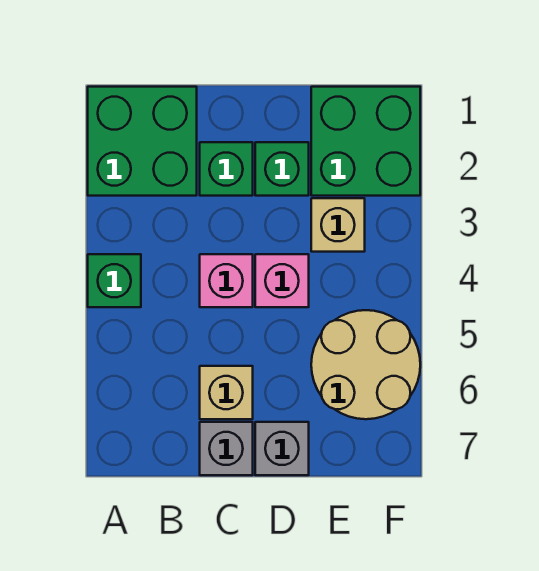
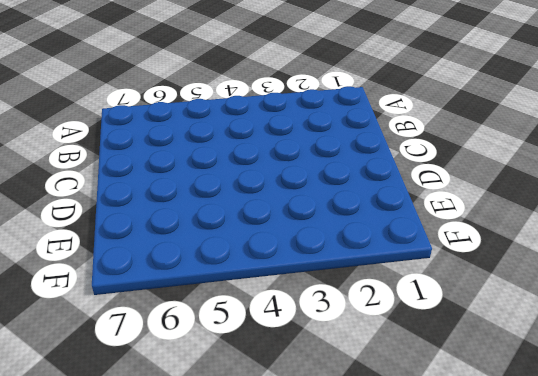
none -> green brick A1:B2 level 1
none -> green brick A4 level 1
none -> green brick C2 level 1

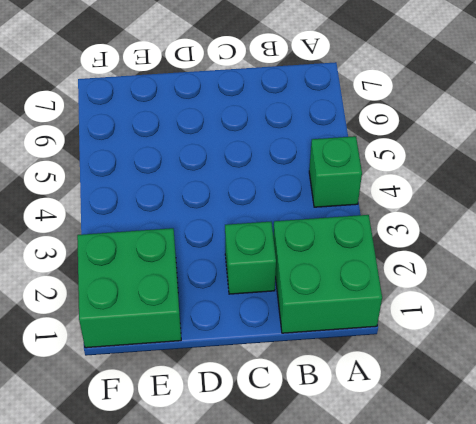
none -> pink brick C4 level 1
none -> tan brick C6 level 1
none -> grey brick C7 level 1

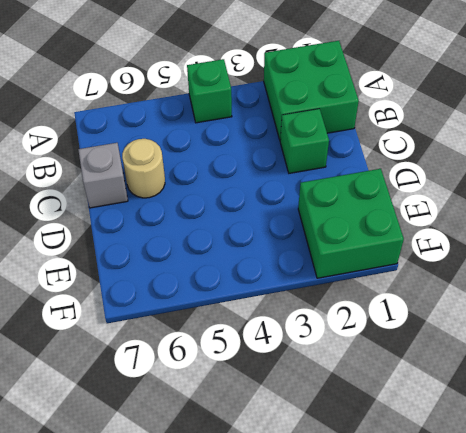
tan round brick C6 level 1 -> tan brick C6 level 1
none -> pink brick C4 level 1
none -> green brick D2 level 1
none -> pink brick D4 level 1

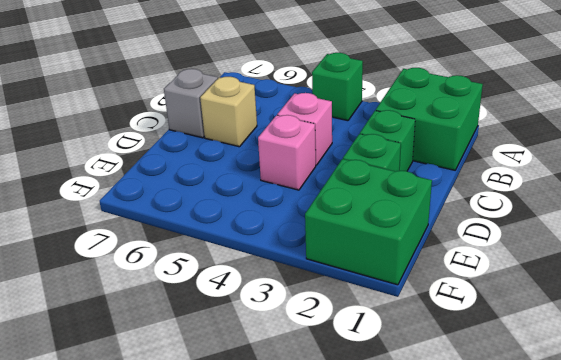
none -> grey brick D7 level 1
none -> tan brick E3 level 1
none -> tan round brick E5:F6 level 1

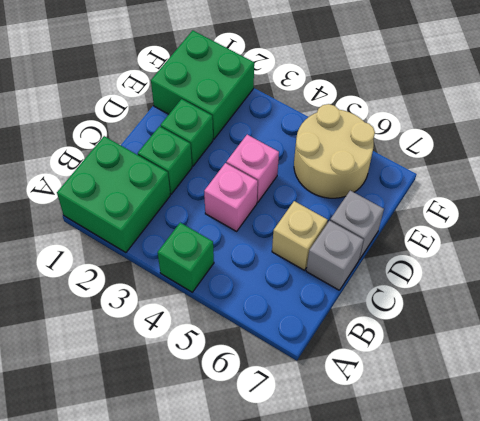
none -> tan brick E3 level 1

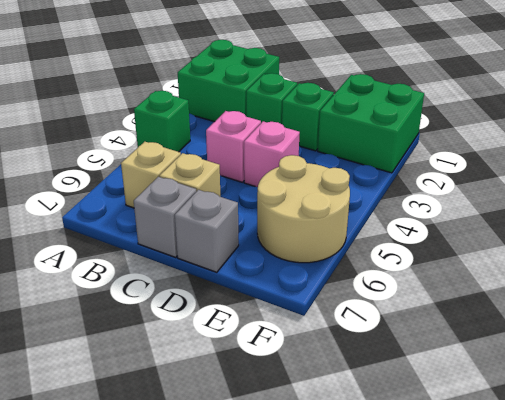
tan brick B6 level 1 -> tan brick E3 level 1

